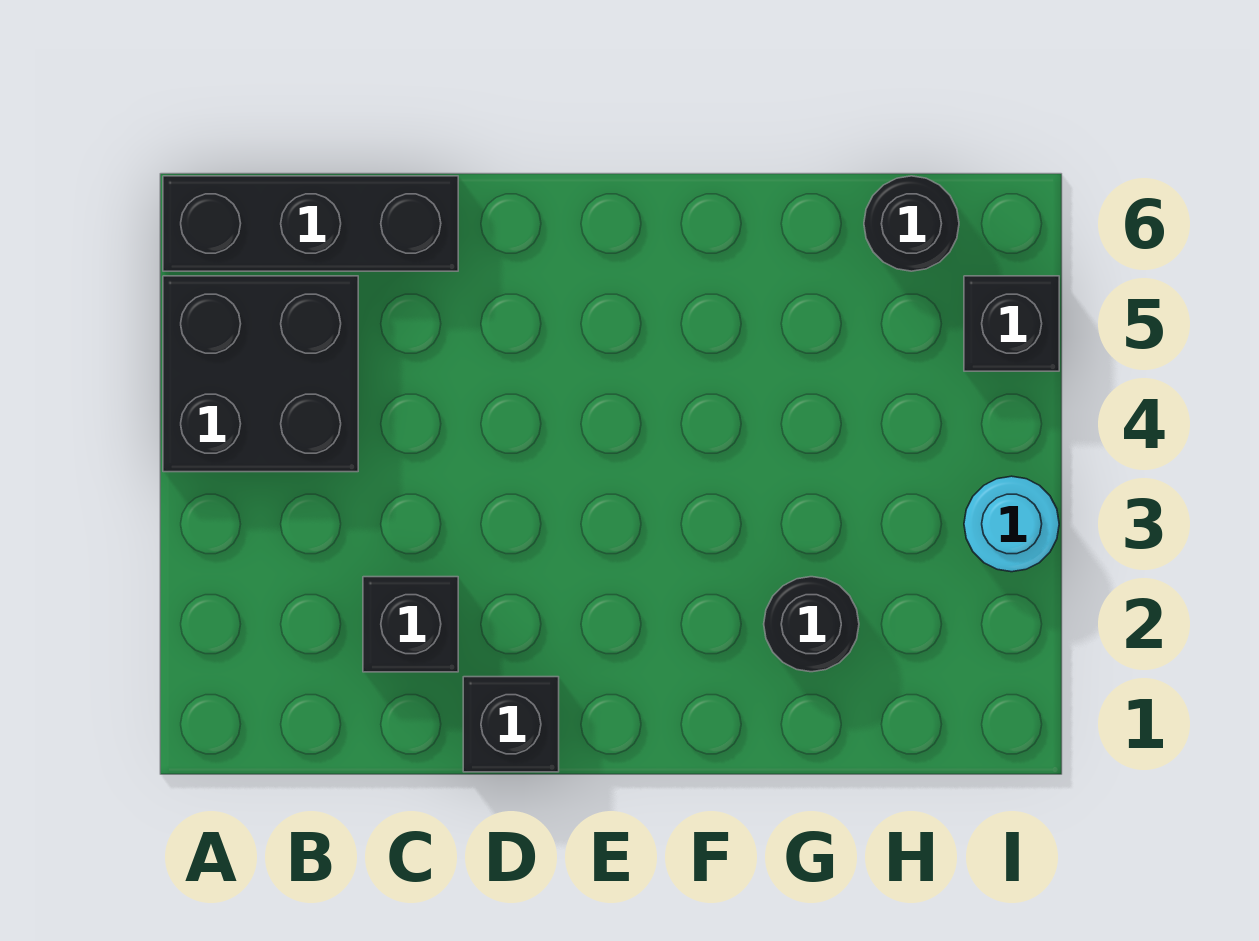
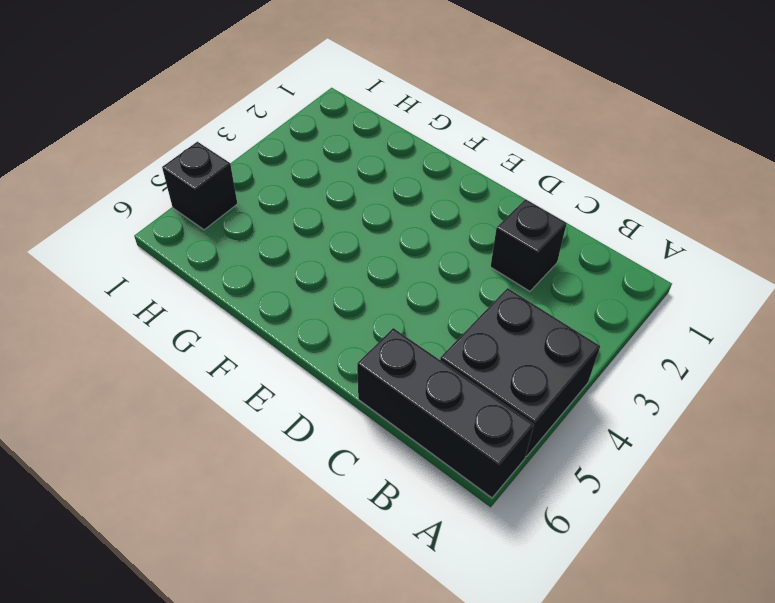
none -> black brick D1 level 1
none -> black round brick G2 level 1

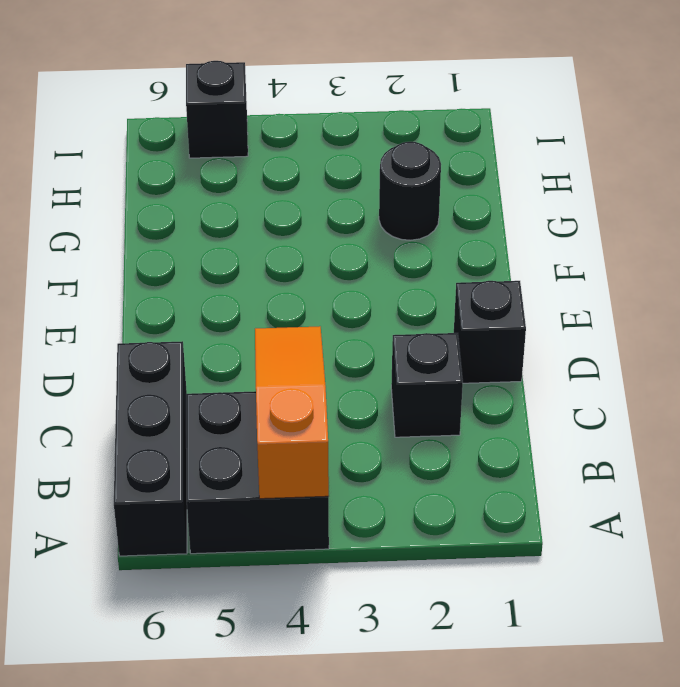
orange slope A4:C4 level 2 top A -> none
none -> black round brick H6 level 1
none -> cyan round brick I3 level 1

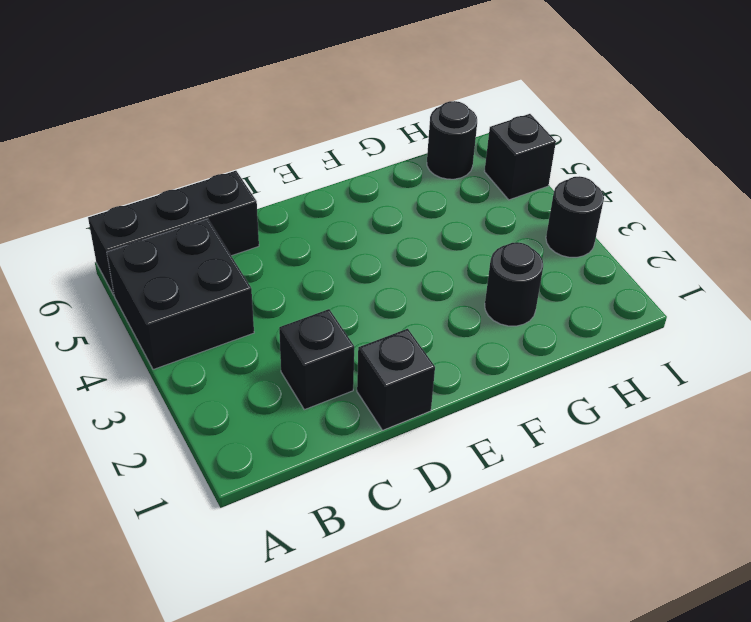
black round brick I3 level 1 -> cyan round brick I3 level 1

